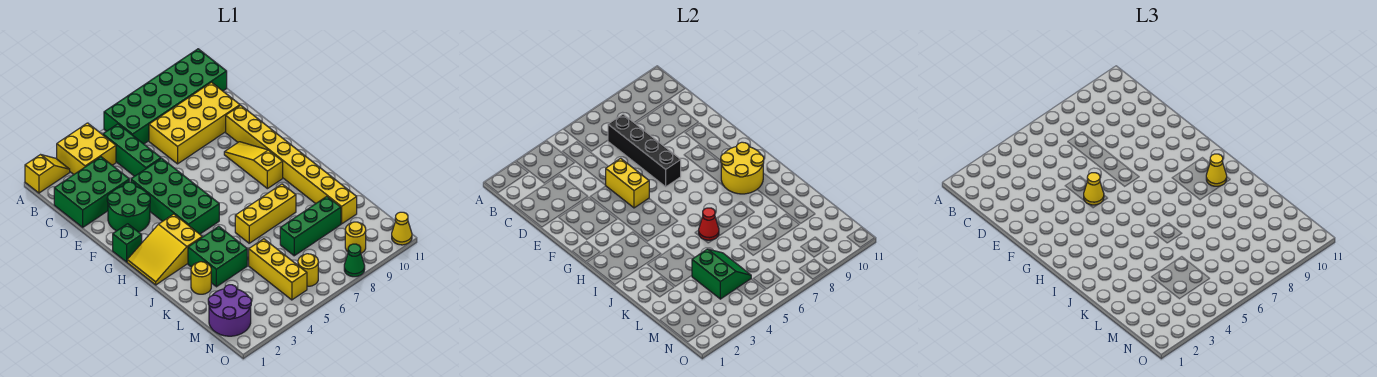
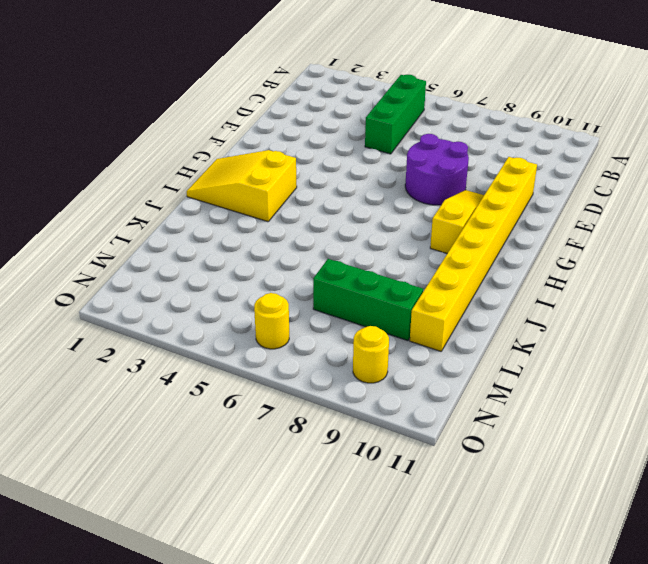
purple round brick E7:F8 level 1 -> purple round brick M1:N2 level 1
none -> yellow slope A1:A2 level 1 top 1
none -> yellow brick A3:B4 level 1
none -> green brick A6:B11 level 1

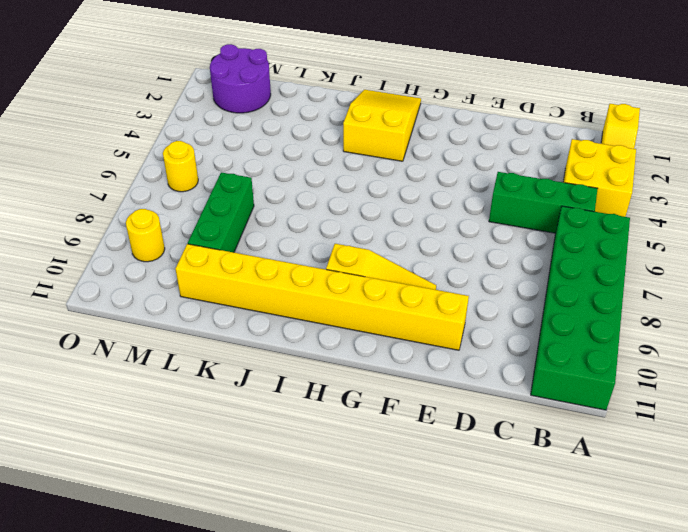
none -> green brick C1:D3 level 1
none -> yellow brick C7:D10 level 1
none -> green round brick E2:F3 level 1

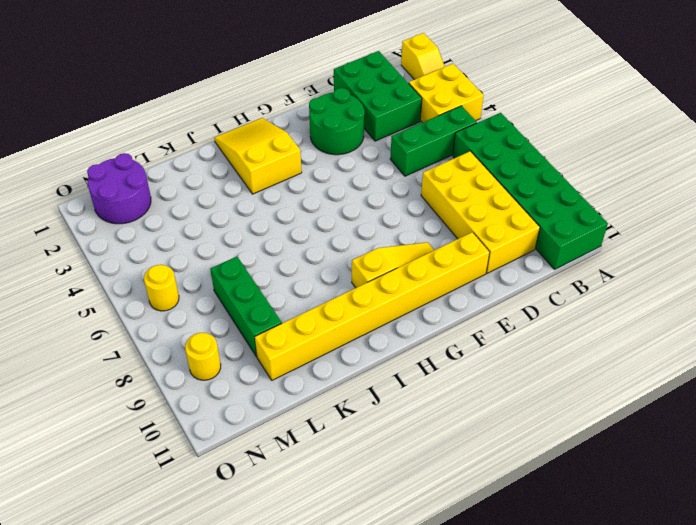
none -> green brick E4:H5 level 1
none -> green brick G1 level 1
none -> green brick J3:K4 level 1

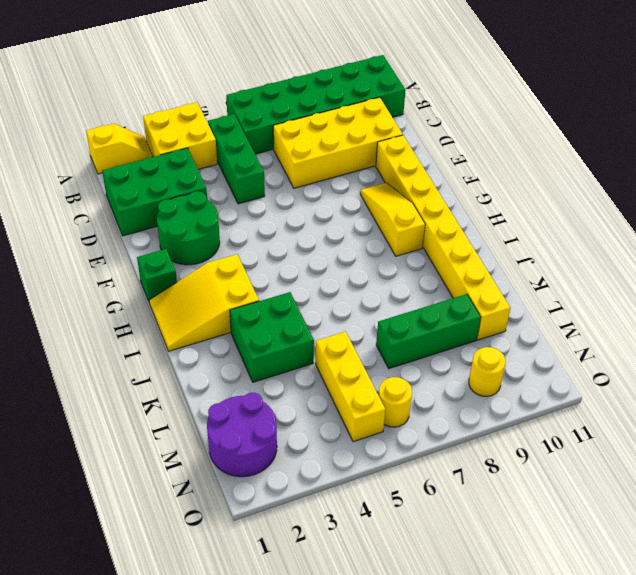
none -> green brick E4:H5 level 1
none -> yellow brick J6:J8 level 1
none -> yellow round brick K2 level 1

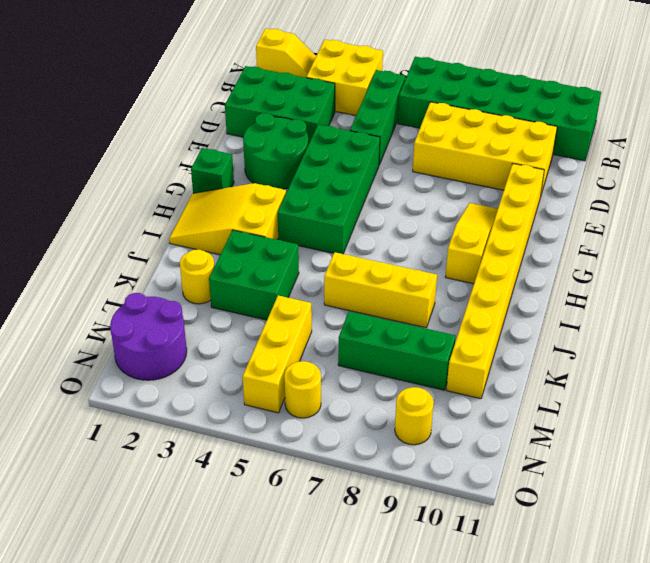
none -> green cone O8 level 1
none -> yellow cone O11 level 1
none -> black brick C7:F7 level 2

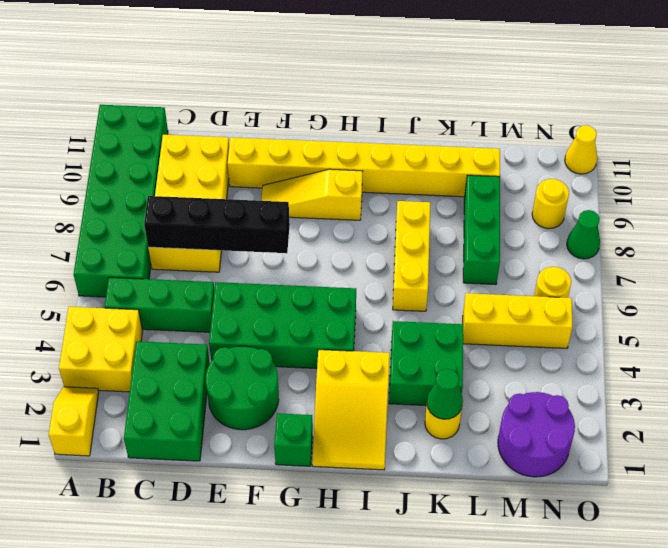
green cone K2 level 2 -> none
none -> yellow brick E5:F5 level 2
none -> yellow round brick H9:I10 level 2
none -> red cone J6 level 2

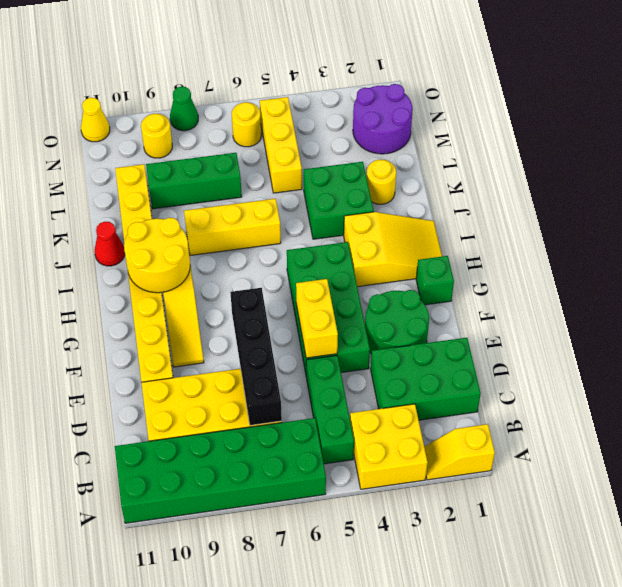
red cone J11 level 1 -> red cone J6 level 2
none -> green slope L4:M5 level 2 top 4
none -> yellow cone F5 level 3
none -> yellow cone I10 level 3

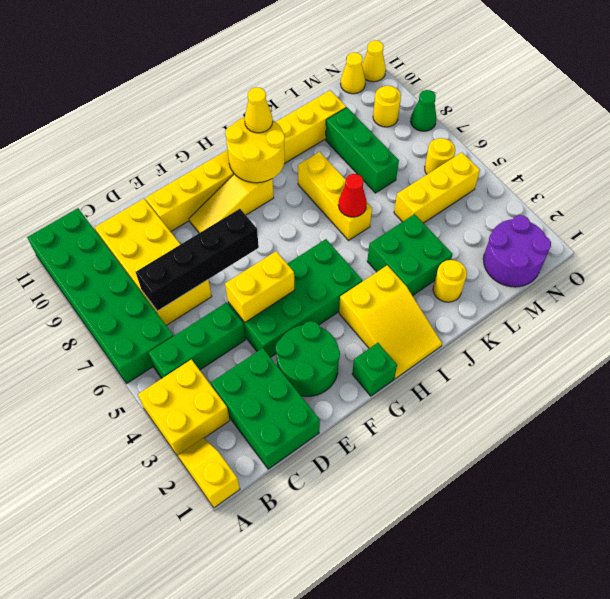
yellow cone N11 level 1 -> yellow cone F5 level 3
none -> green slope L4:M5 level 2 top 4

